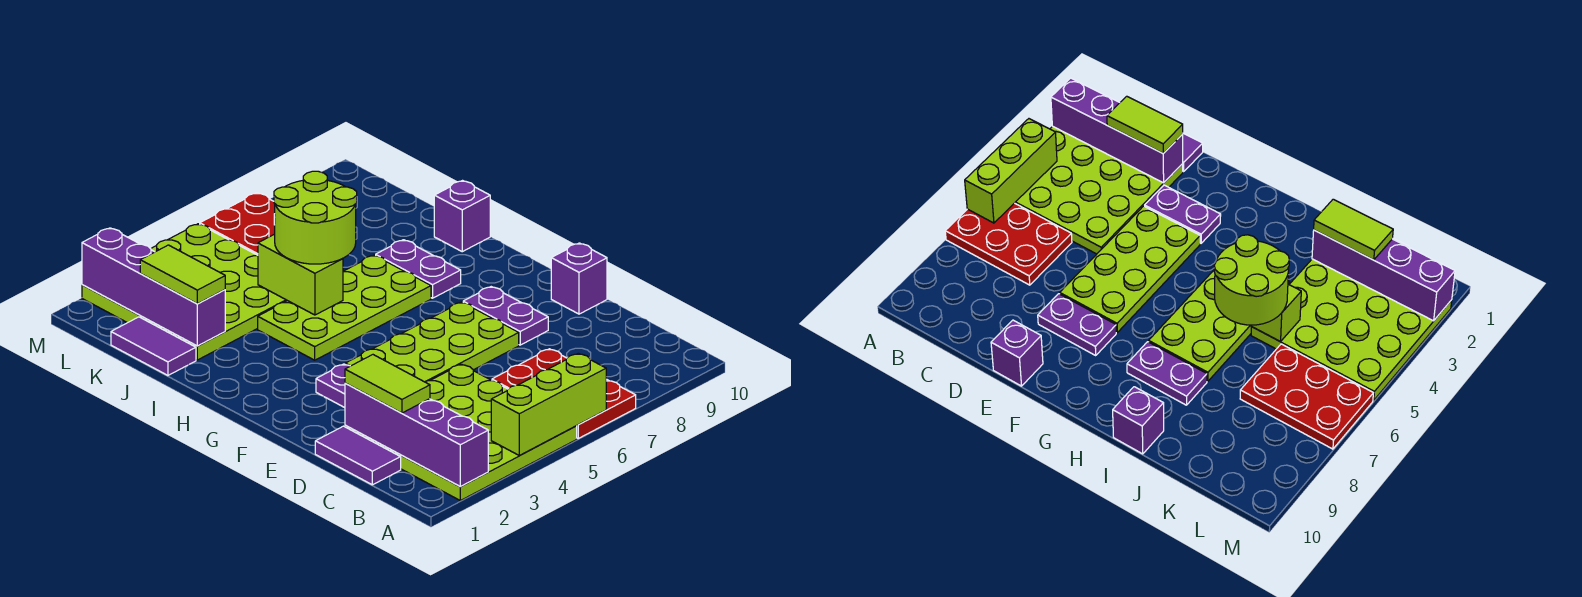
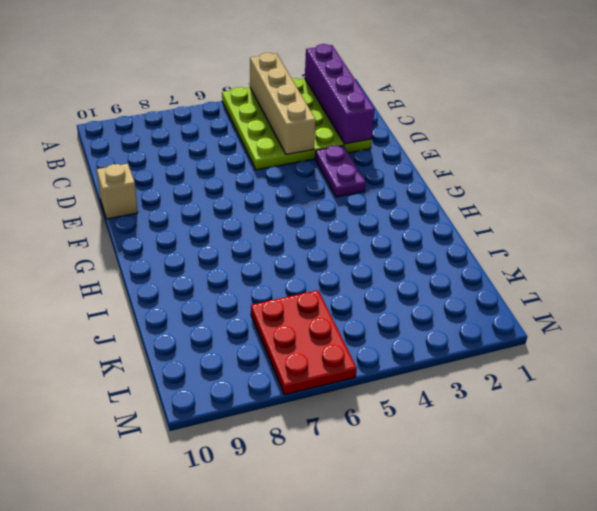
tan brick A4:D4 level 2 -> lime brick A4:A6 level 2
tan brick E10 level 1 -> purple brick E10 level 1
none -> red plate A6:C7 level 1
none -> purple tile C1:D1 level 1
none -> lime plate E4:F7 level 1

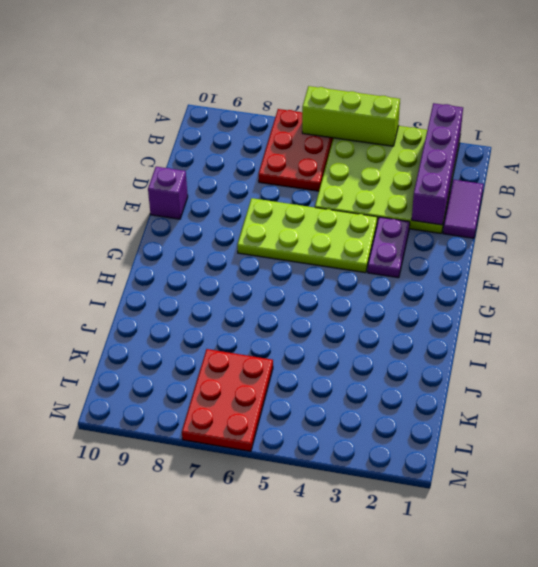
none -> purple plate E8:F8 level 1
none -> lime plate H4:I7 level 1
none -> purple plate H8:I8 level 1

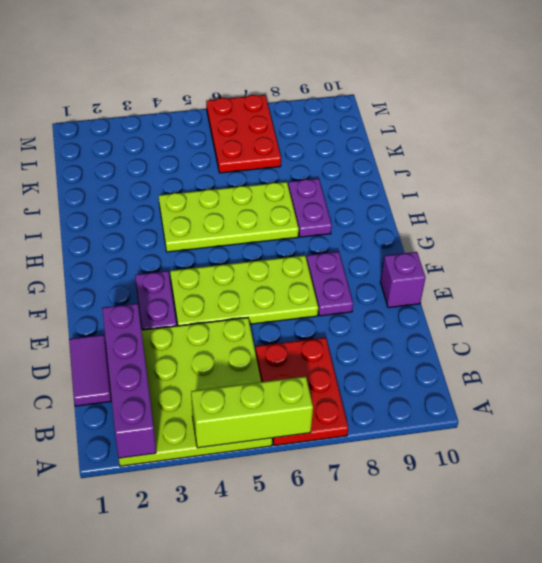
none -> purple brick I10 level 1
none -> purple tile J1:K1 level 1
none -> lime plate J2:M5 level 1

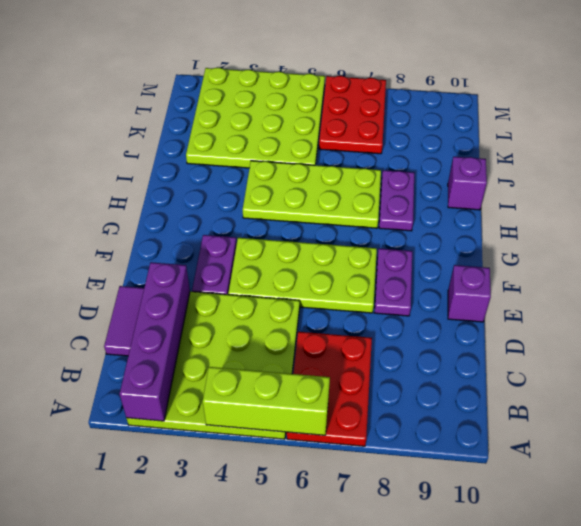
none -> purple tile J1:K1 level 1
none -> lime brick I5:J5 level 2
none -> purple brick J2:M2 level 2

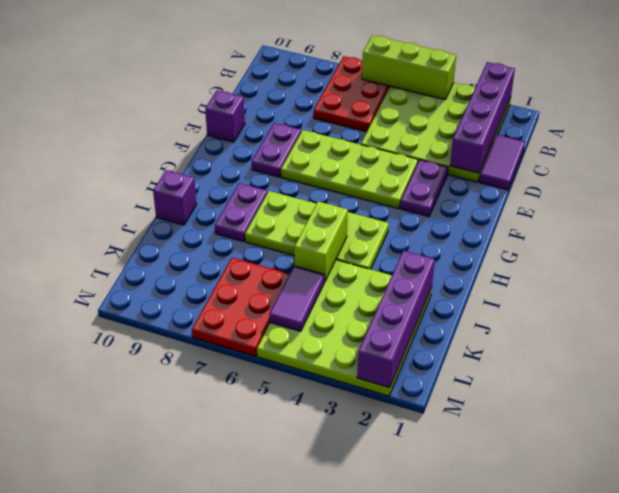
purple tile K5:L5 level 2 -> purple tile J1:K1 level 1
none -> lime tile C2:D2 level 3
none -> lime round brick I5:J6 level 3
none -> lime tile J2:K2 level 3

